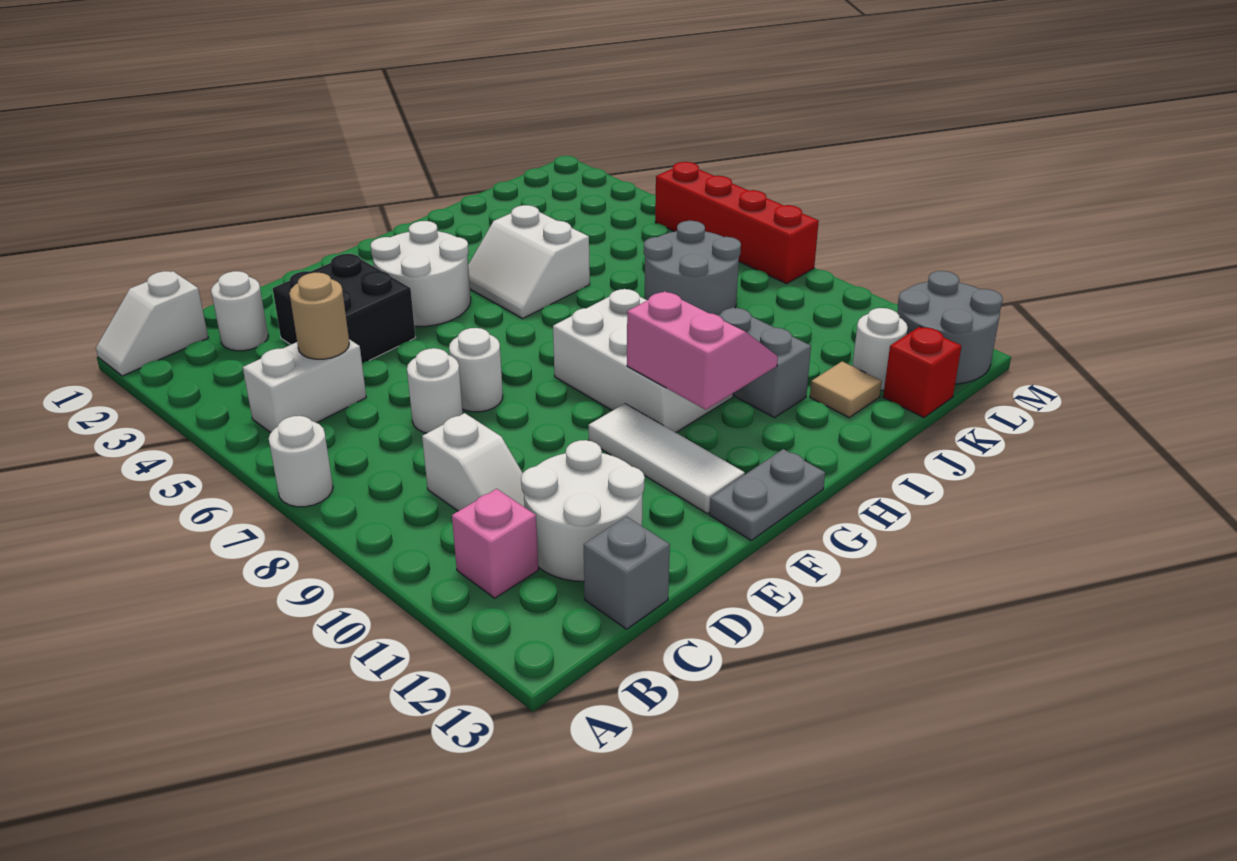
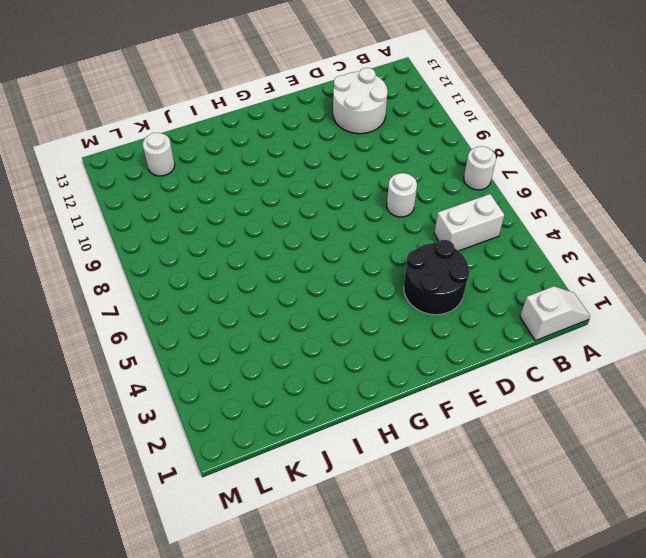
black round brick D3:E4 level 1 -> black brick D3:E4 level 1
none -> pink brick B11 level 1
none -> white round brick C2 level 1
none -> white slope C9:C10 level 1 top 9

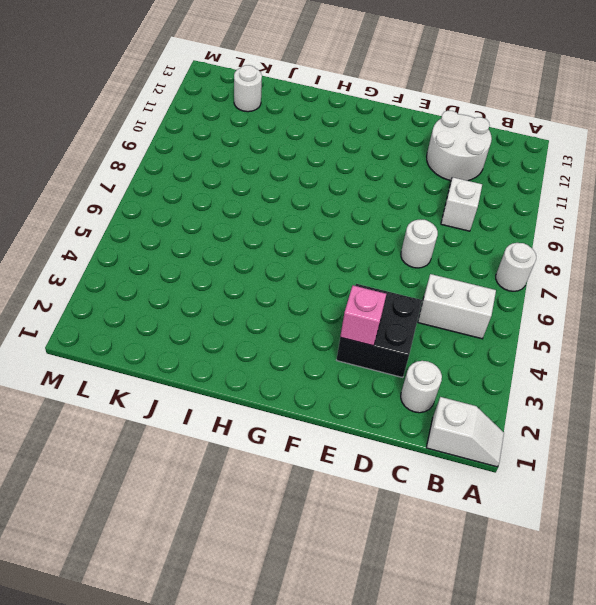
pink brick E3 level 2 -> pink brick B11 level 1
none -> grey brick C13 level 1
none -> white round brick E7 level 1
none -> white round brick F3:G4 level 1

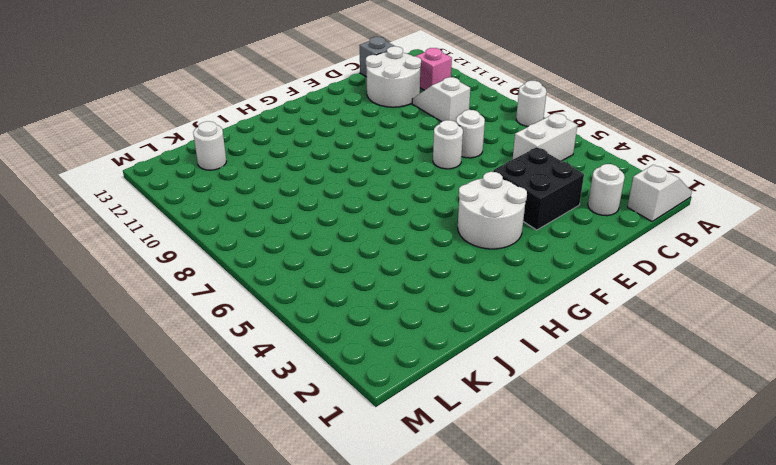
none -> white tile F10:F12 level 1
none -> grey plate F13:G13 level 1
none -> white brick G8:H10 level 1

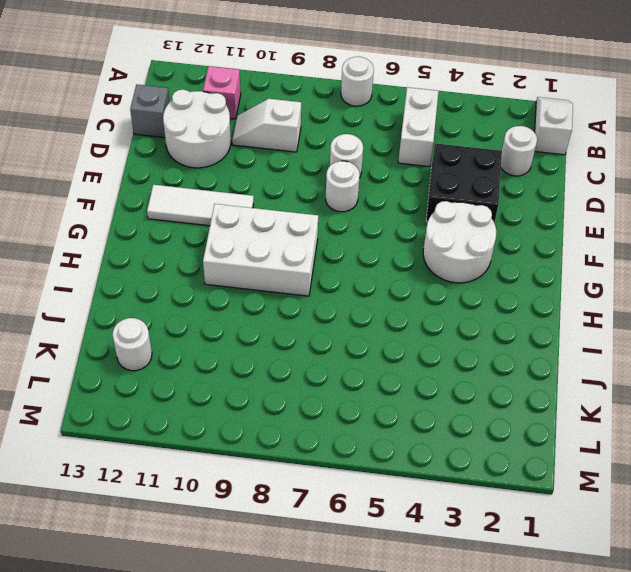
none -> grey plate F13:G13 level 1
none -> white slope H4:I5 level 1 top I
none -> grey brick I10:I11 level 1

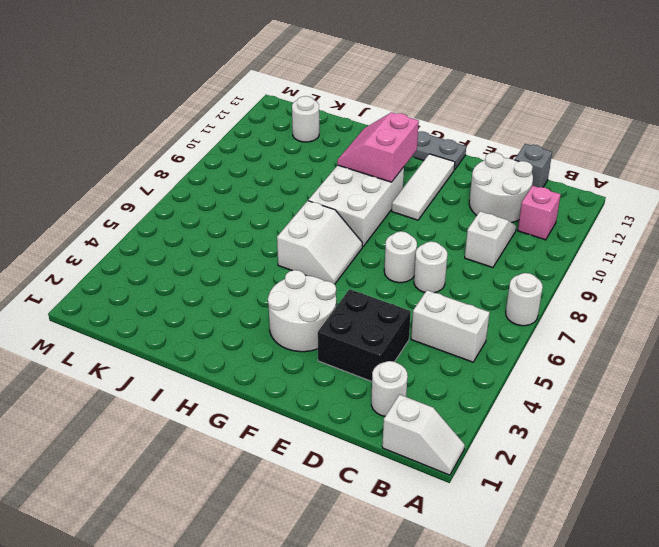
white slope G6:H7 level 1 top H -> white slope H4:I5 level 1 top I
none -> grey brick I10:I11 level 1
none -> grey round brick J7:K8 level 1
none -> tan tile J12 level 1

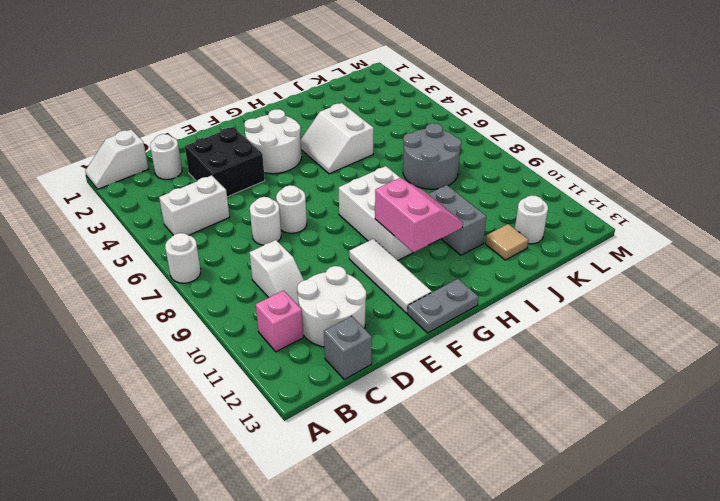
none -> red brick K13 level 1
none -> grey round brick L12:M13 level 1
none -> red brick M5:M8 level 1

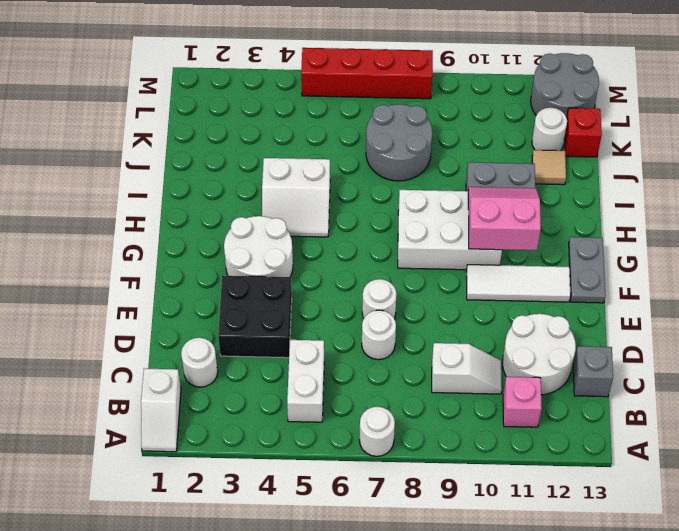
none -> tan round brick C5 level 2

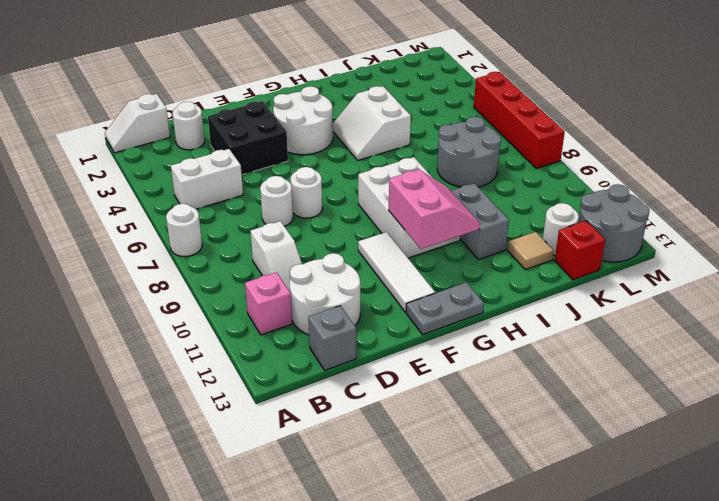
none -> tan round brick C5 level 2

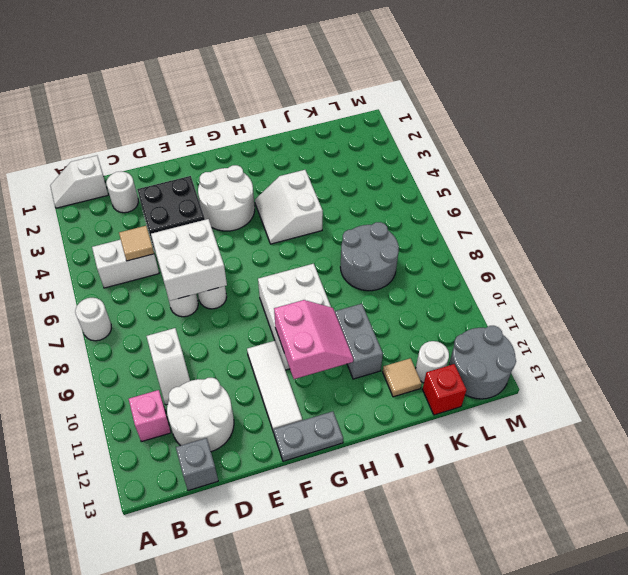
tan tile C5 level 2 -> tan round brick C5 level 2
white brick D6:E7 level 2 -> none
none -> red brick M5:M8 level 1

